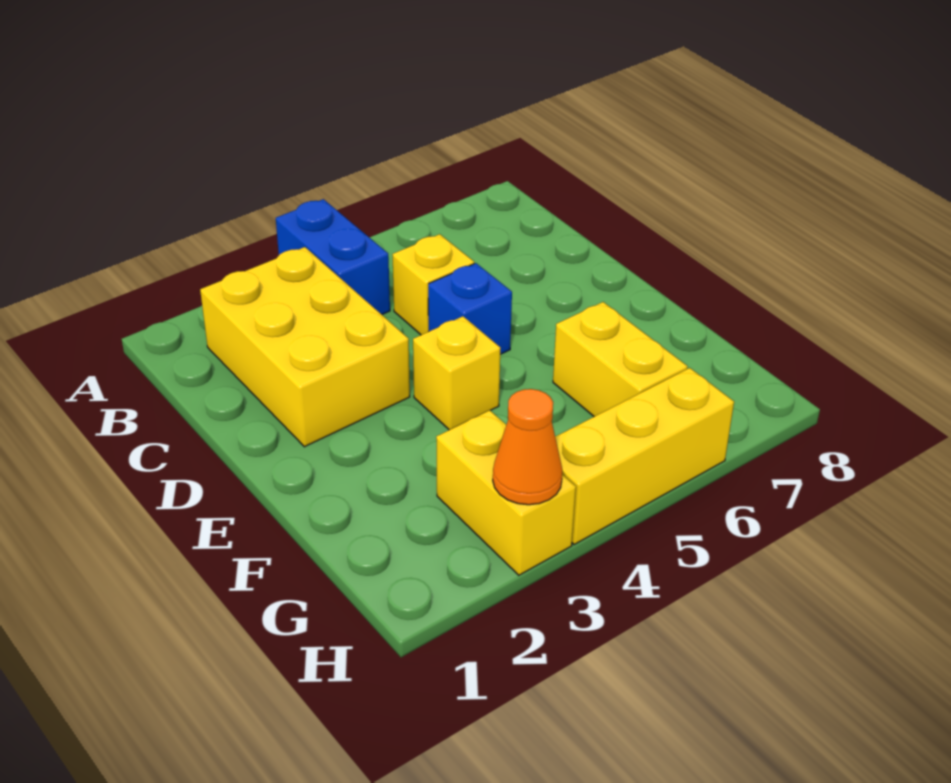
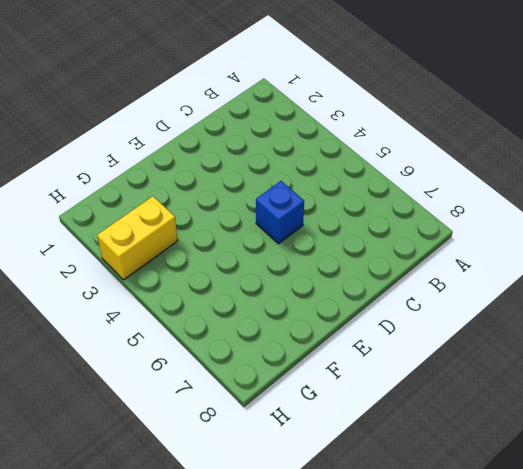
none -> blue brick A4:B4 level 1
none -> yellow brick B2:D3 level 1

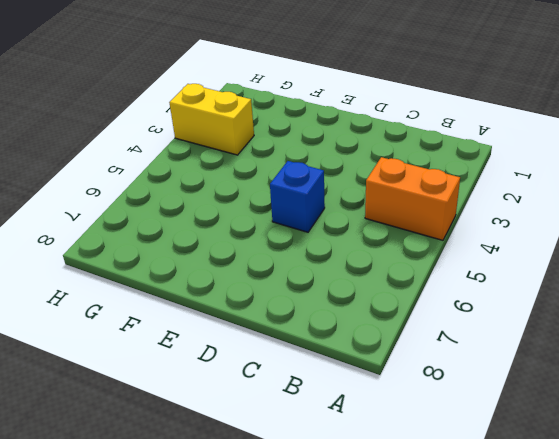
orange brick A4:B4 level 1 -> blue brick A4:B4 level 1
none -> yellow brick B2:D3 level 1
none -> yellow brick C5 level 1

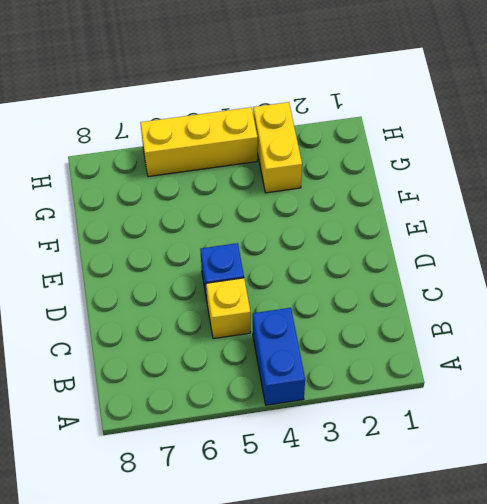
none -> yellow brick B2:D3 level 1
none -> yellow brick E4 level 1

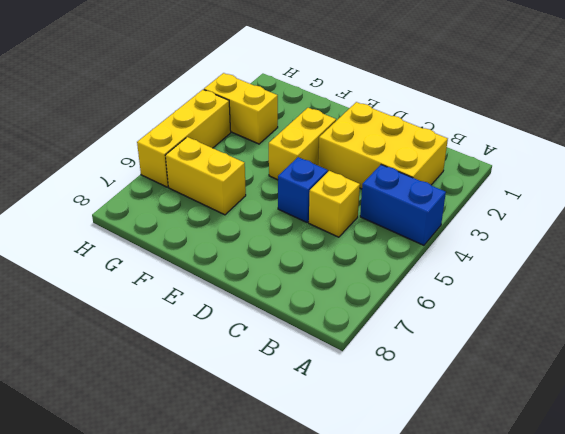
yellow brick E3:E4 level 1 -> yellow brick E4 level 1
none -> orange cone H3 level 2

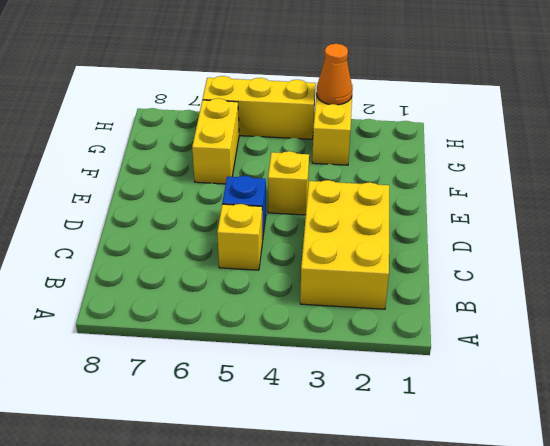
none -> blue brick A4:B4 level 1

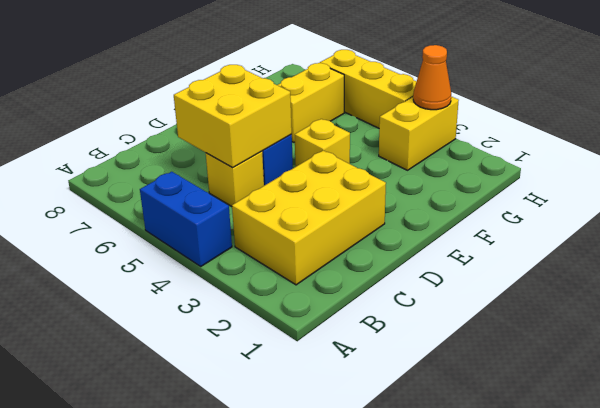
blue brick A4:A5 level 1 -> blue brick A4:B4 level 1
yellow brick C5:D6 level 2 -> none

